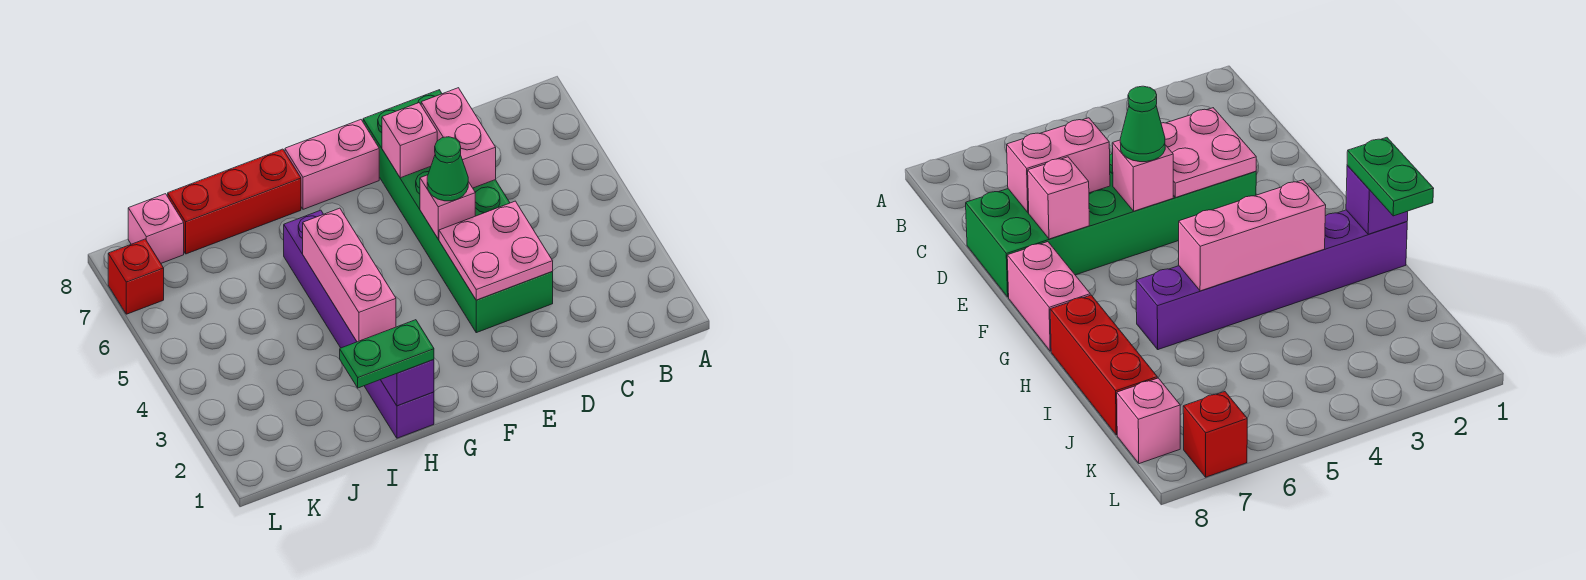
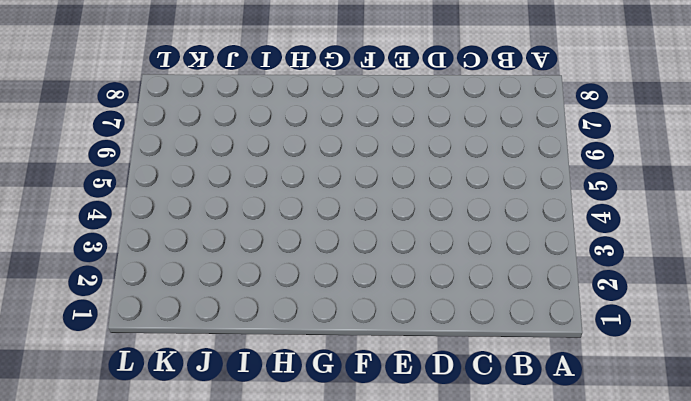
none -> green brick D3:E8 level 1
none -> pink brick F8:G8 level 1
none -> purple brick H1:H6 level 1

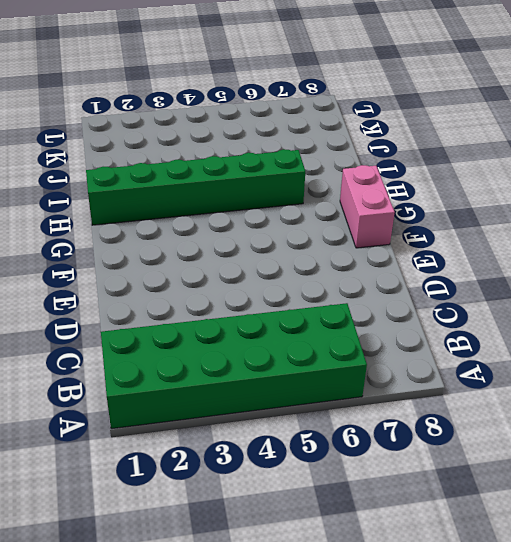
green brick A1:B6 level 1 -> green brick D3:E8 level 1
green brick H1:H6 level 1 -> purple brick H1:H6 level 1
none -> red brick H8:J8 level 1
none -> pink brick K8 level 1
none -> red brick L7 level 1

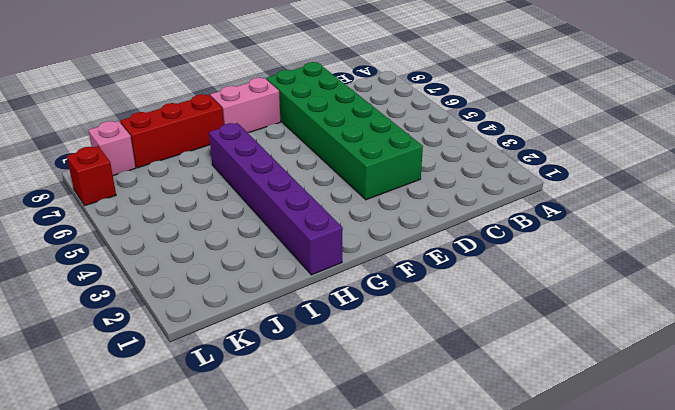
none -> pink plate D3:E4 level 2
none -> pink brick D6:D7 level 2
none -> pink brick E5 level 2

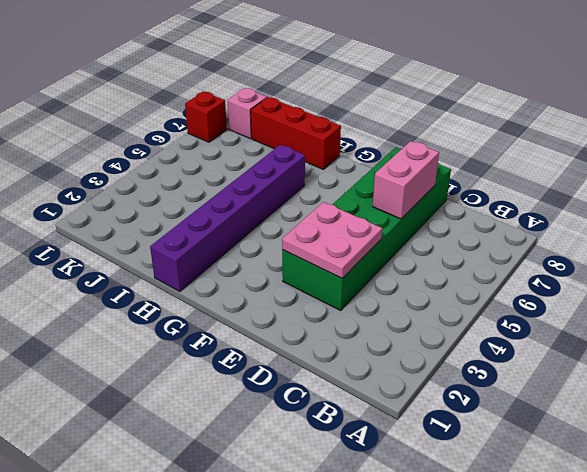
none -> pink brick F8:G8 level 1
none -> pink brick E5 level 2
none -> pink brick E7 level 2

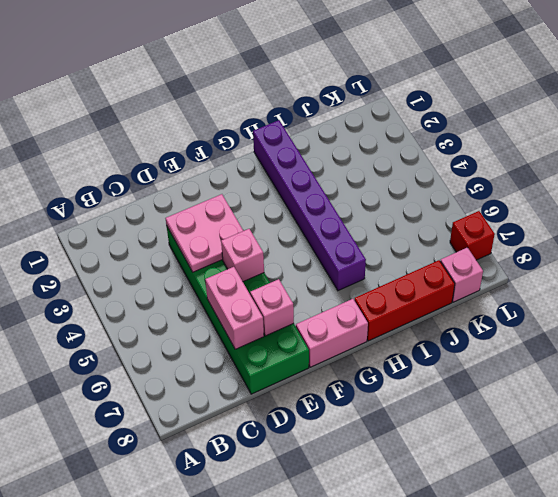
none -> purple brick H1 level 2
none -> pink brick H3:H5 level 2
none -> green cone E5 level 3

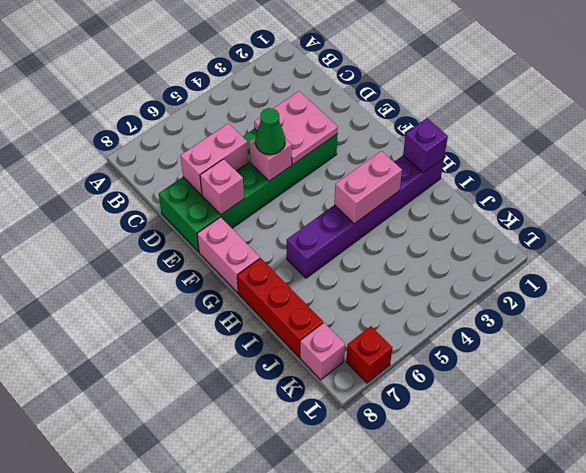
pink brick H3:H4 level 2 -> pink brick H3:H5 level 2
none -> green plate H1:I1 level 3

